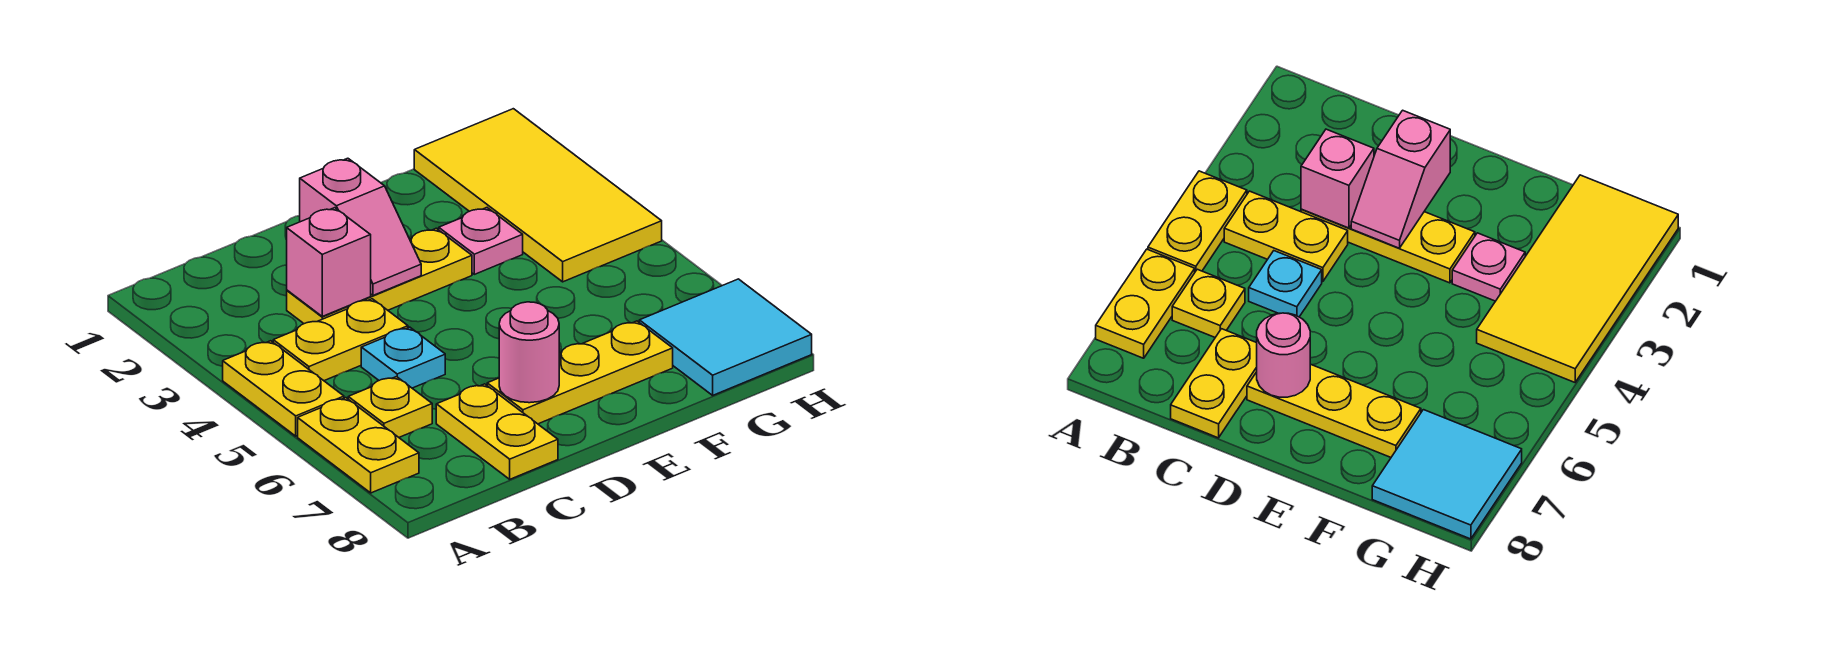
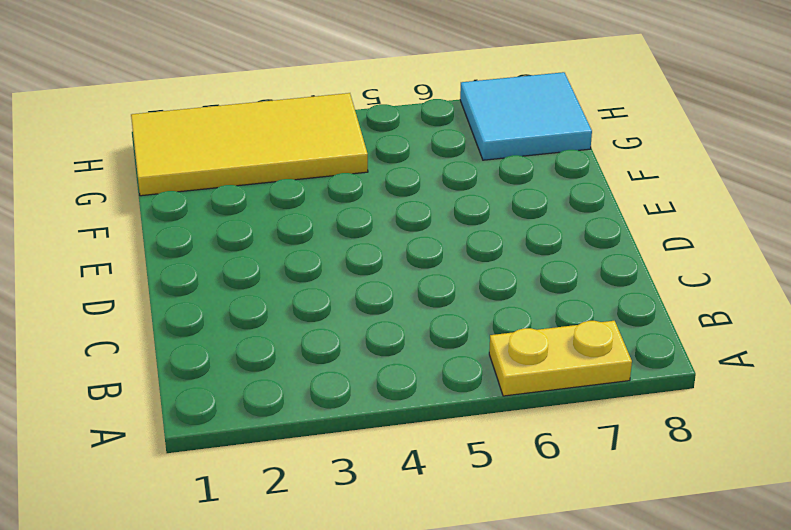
none -> yellow plate A4:A5 level 1
none -> yellow plate B4:C4 level 1
none -> yellow plate B6 level 1

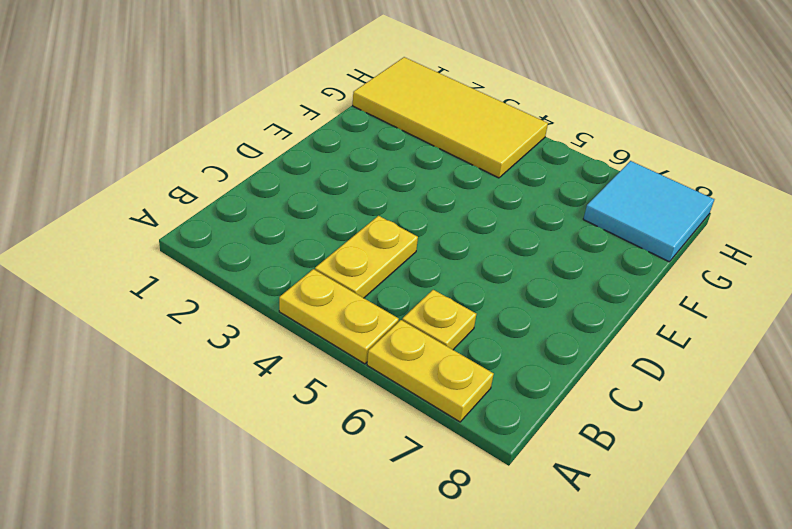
none -> yellow plate C3:E3 level 1
none -> cyan plate C5 level 1
none -> yellow plate C7:C8 level 1

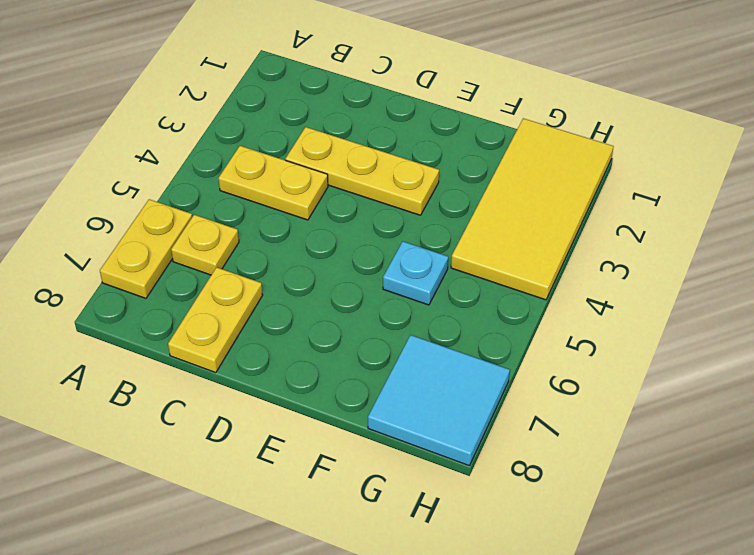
cyan plate F5 level 1 -> cyan plate C5 level 1
none -> yellow plate A4:A5 level 1
none -> yellow plate D7:F7 level 1
none -> pink plate F3 level 1

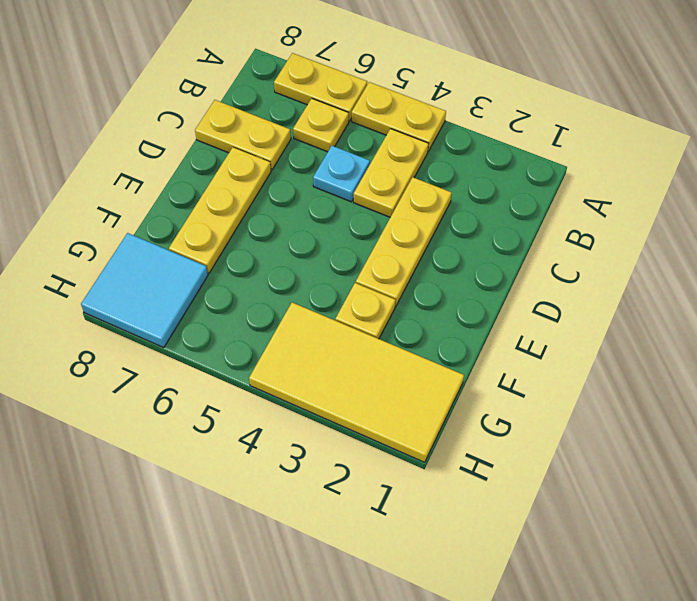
yellow plate F3 level 1 -> pink plate F3 level 1
none -> pink brick C3 level 2
none -> pink slope D2:D3 level 2 top 2
none -> pink round brick D7 level 2

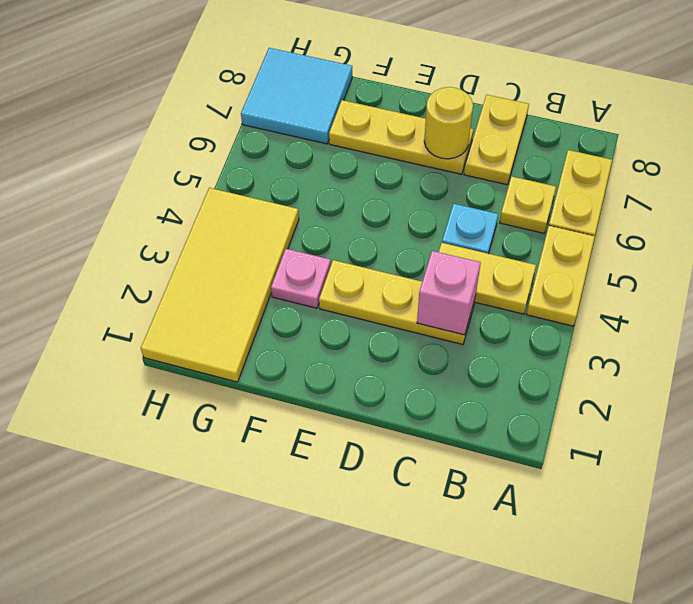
yellow round brick D7 level 2 -> pink round brick D7 level 2
none -> pink slope D2:D3 level 2 top 2

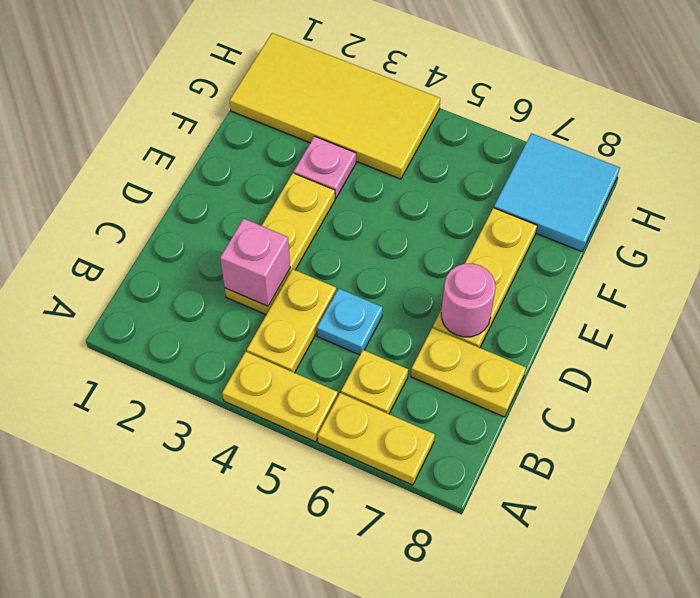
none -> pink slope D2:D3 level 2 top 2

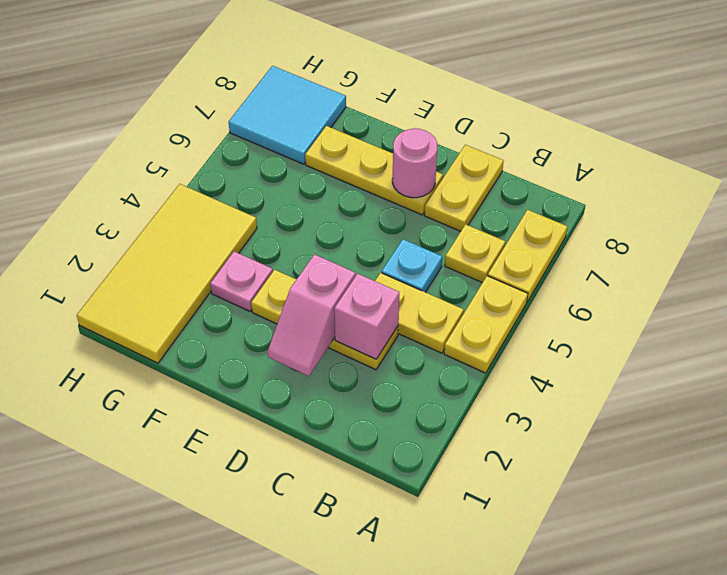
pink slope D2:D3 level 2 top 3 -> pink slope D2:D3 level 2 top 2

